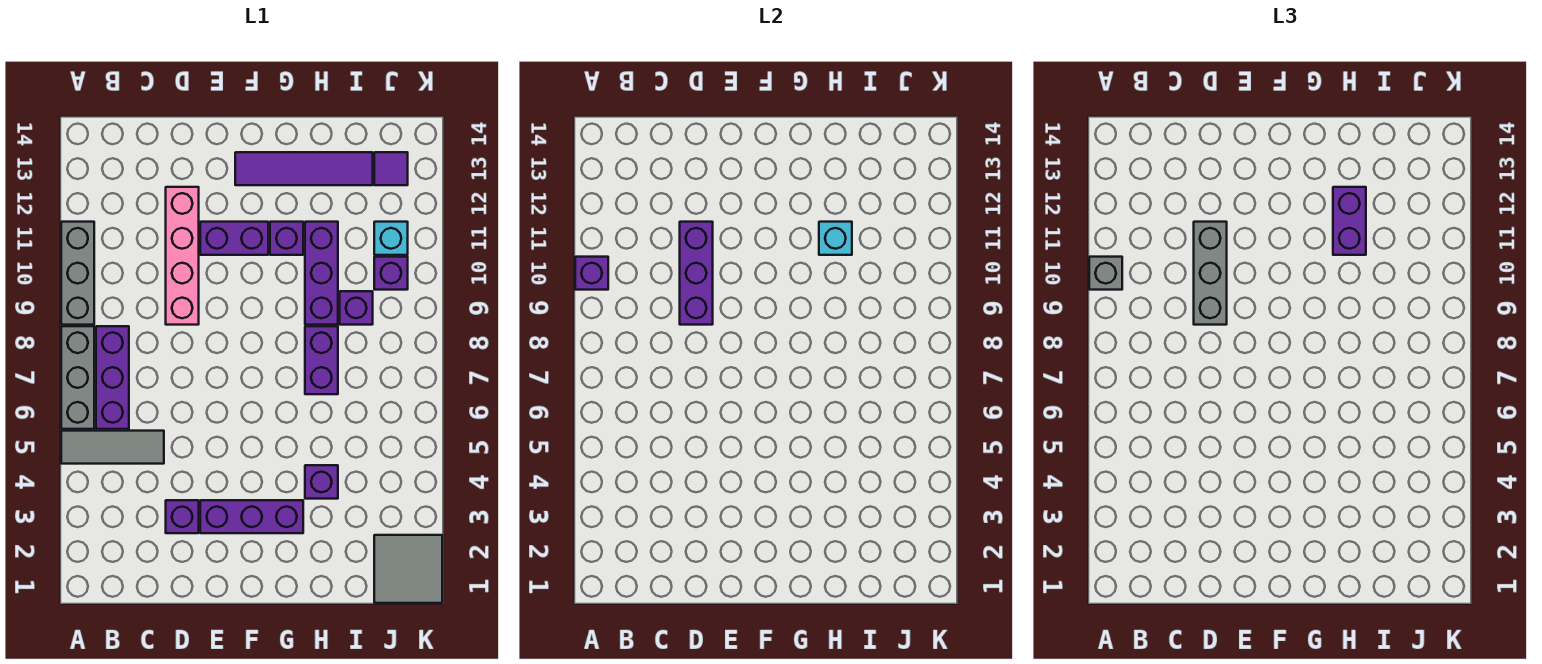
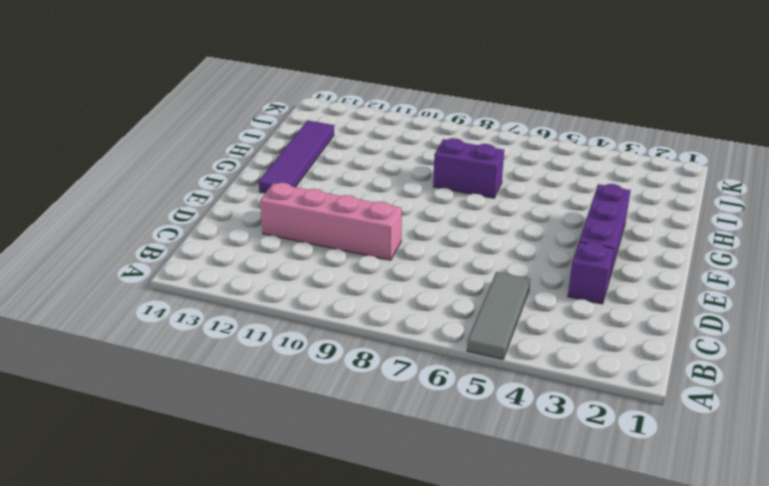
none -> grey brick A6:A8 level 1
none -> grey brick A9:A11 level 1
none -> purple brick B6:B8 level 1

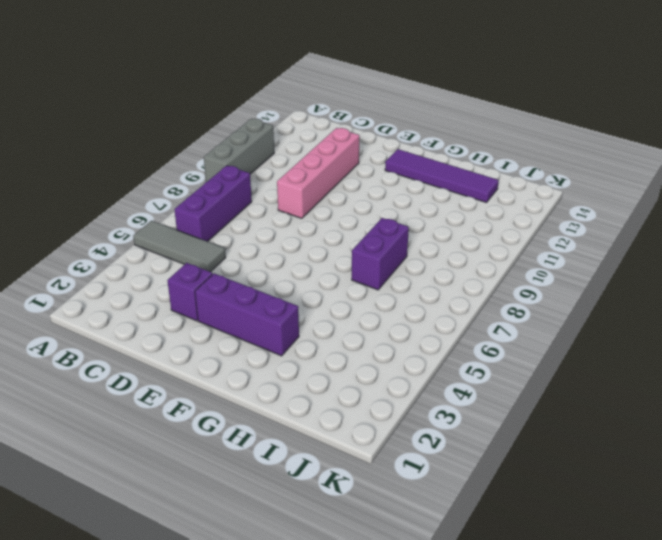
none -> grey brick A6:A8 level 1
none -> purple brick E11:F11 level 1
none -> purple brick G11 level 1

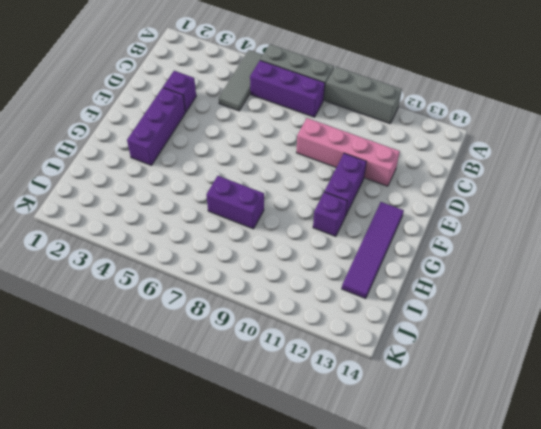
none -> purple brick H4 level 1
none -> purple brick H9:H11 level 1
none -> purple brick I9 level 1

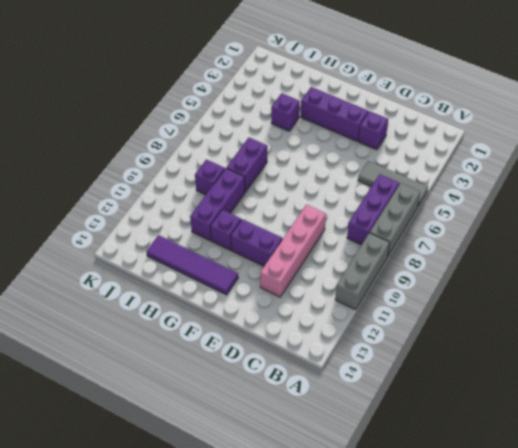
none -> grey tile J1:K2 level 1
none -> purple brick J10 level 1
none -> cyan brick J11 level 1

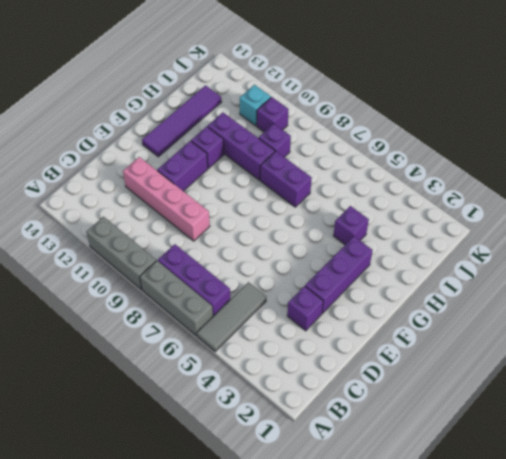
none -> grey tile J1:K2 level 1
none -> purple tile J13 level 1
none -> purple brick A10 level 2

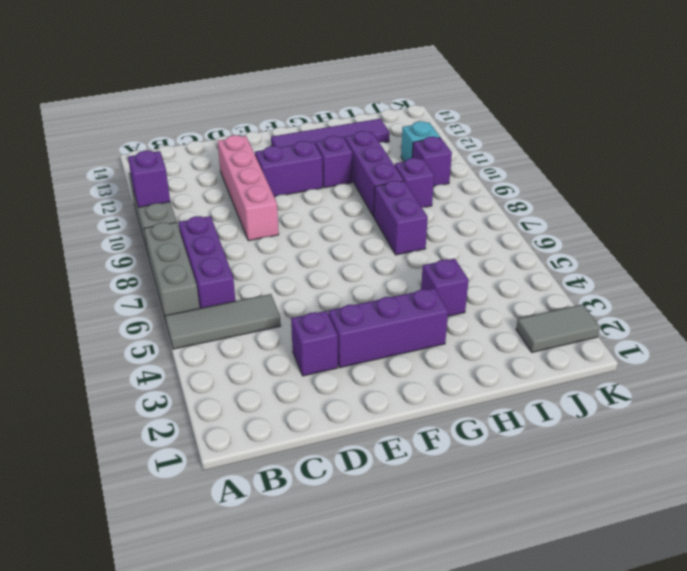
grey tile J2:K2 level 1 -> grey tile J1:K2 level 1
none -> purple tile J13 level 1
none -> purple brick D9:D11 level 2
none -> cyan brick H11 level 2

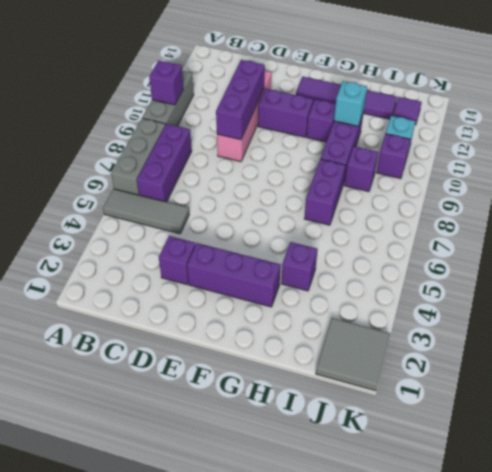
none -> grey brick A10 level 3
none -> grey brick D9:D11 level 3
none -> purple brick H11:H12 level 3

